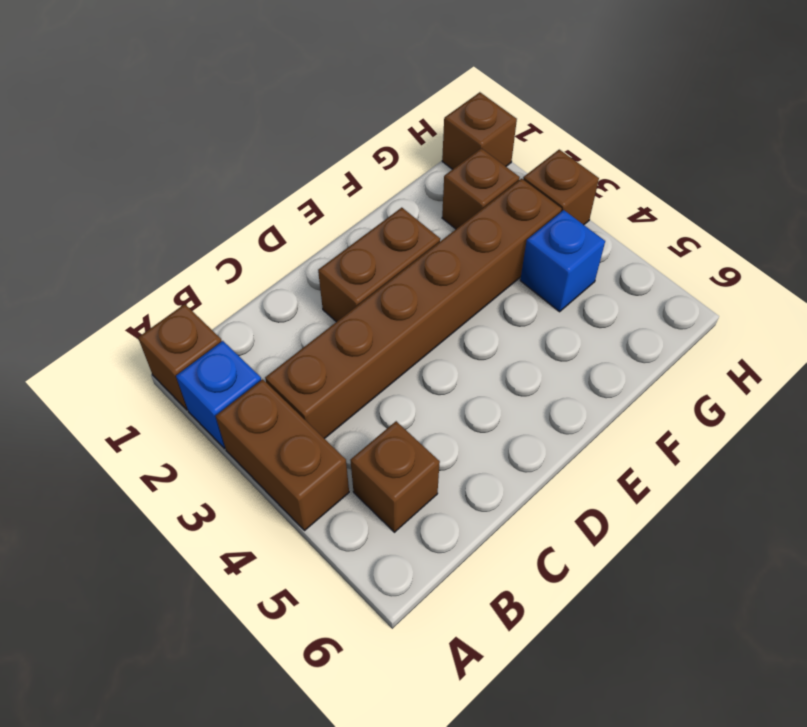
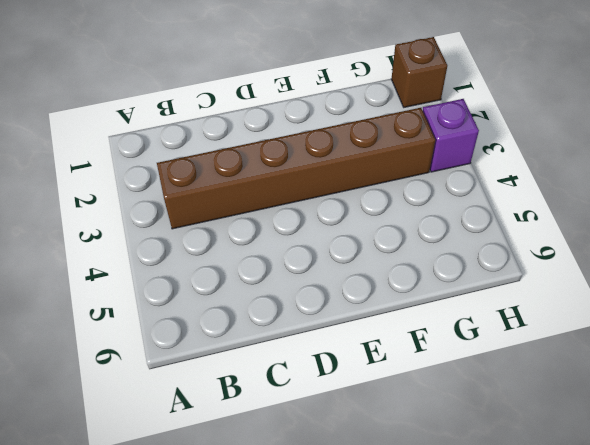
purple brick H3 level 1 -> brown brick H3 level 1
none -> brown brick A1 level 1
none -> blue brick A2 level 1

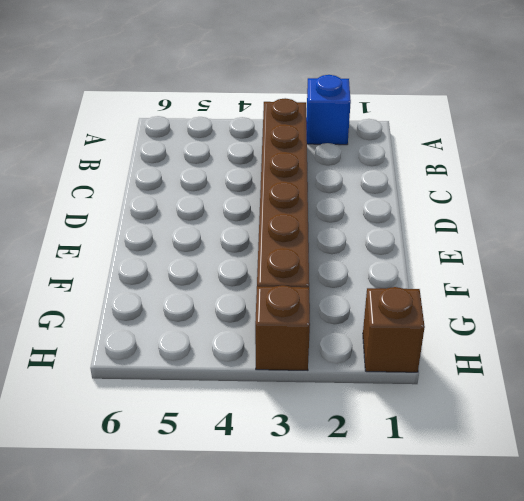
none -> brown brick A1 level 1
none -> brown brick A3:A4 level 1

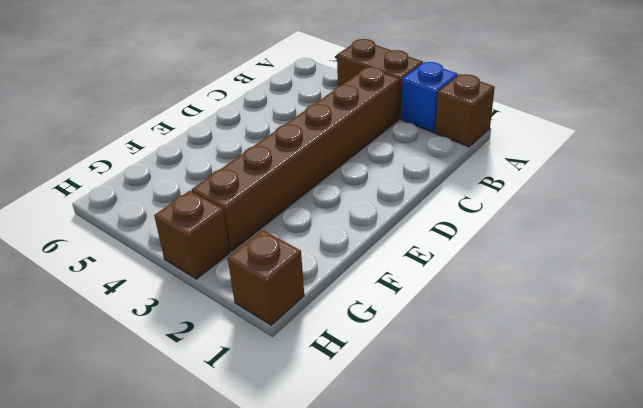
none -> brown brick B5 level 1
none -> brown brick D2:E2 level 1

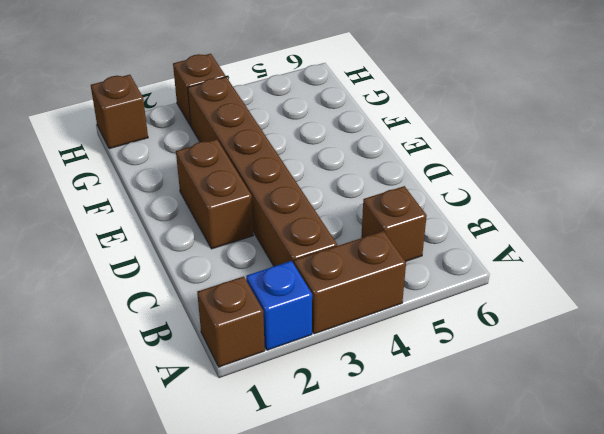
none -> brown brick G2 level 1
none -> blue brick G4 level 1

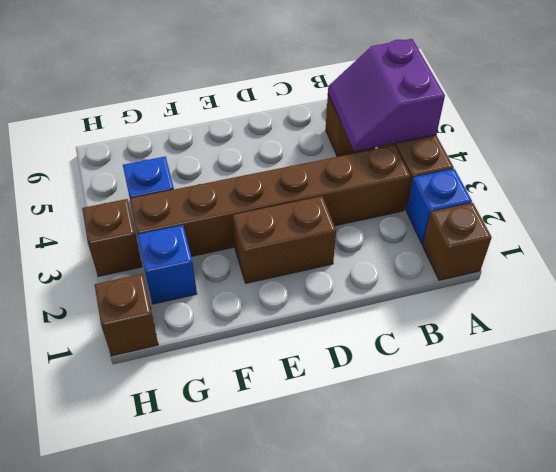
purple slope A4:B5 level 2 top A -> none
blue brick G2 level 1 -> brown brick G2 level 1

